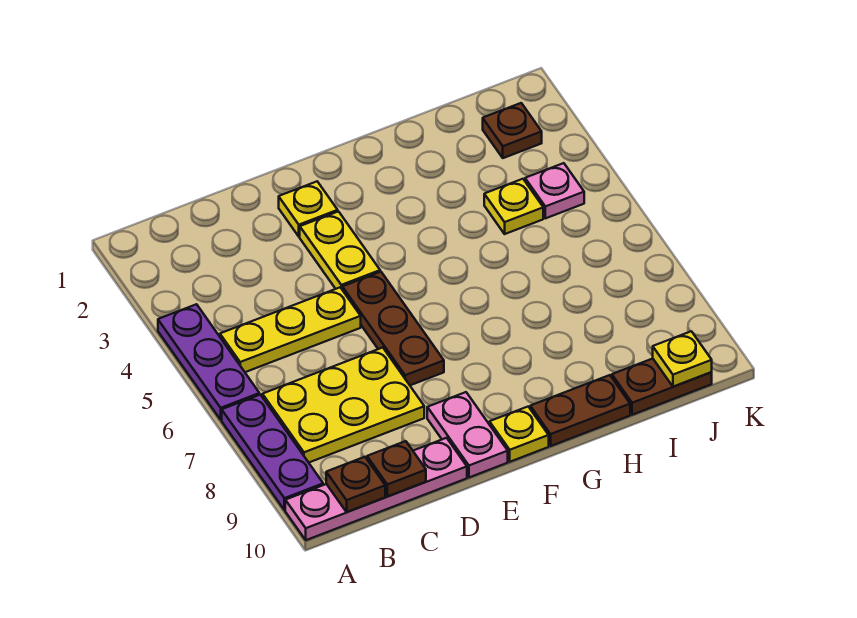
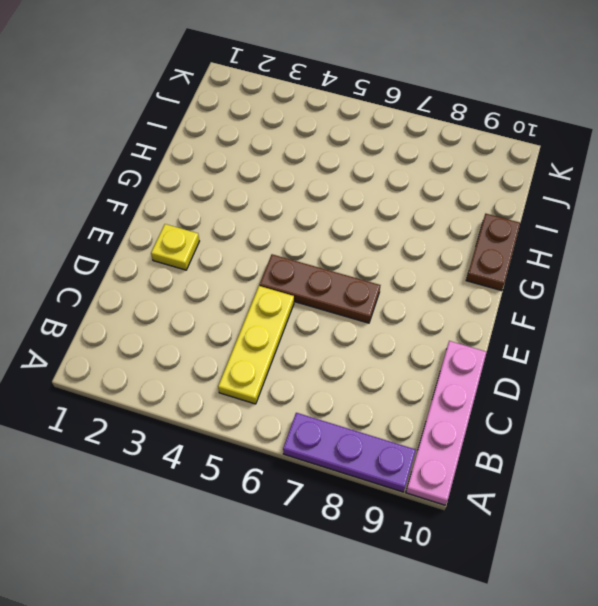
none -> purple plate A4:A6 level 1
none -> yellow plate B7:D8 level 1
none -> yellow plate E3:E4 level 1

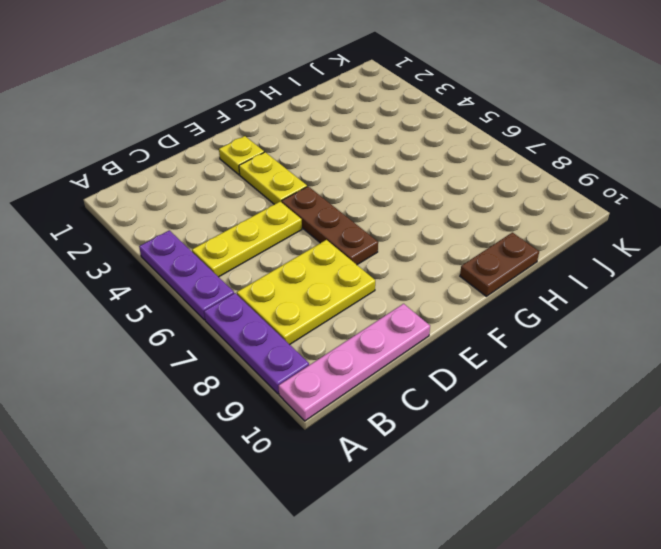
none -> pink plate E9:E10 level 1
none -> yellow plate F10 level 1
none -> yellow plate I4 level 1

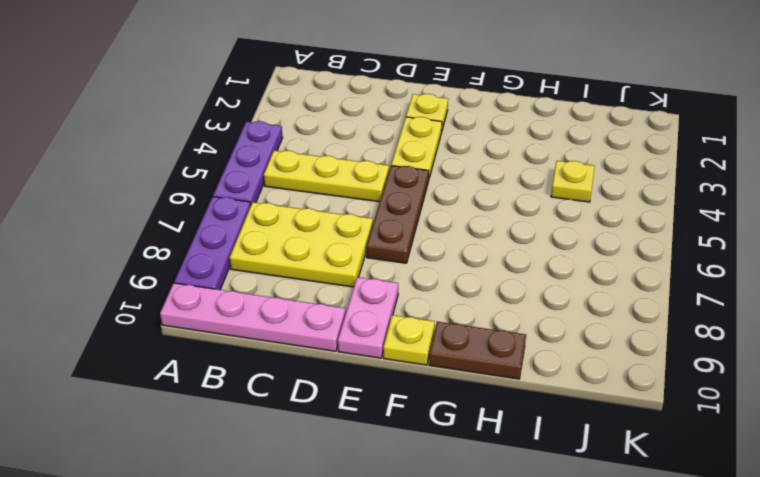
none -> brown plate I10:J10 level 1
none -> brown plate J2 level 1
none -> pink plate J4 level 1

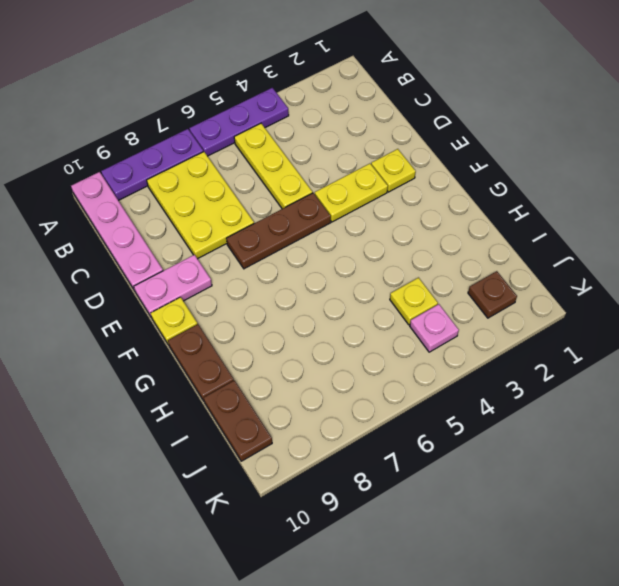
none -> brown plate B10 level 2
none -> brown plate C10 level 2
none -> yellow plate J10 level 2

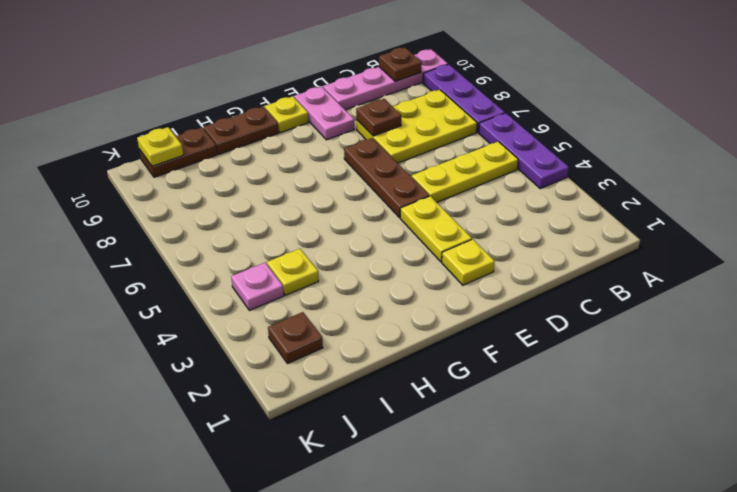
brown plate D8 level 2 -> brown plate C10 level 2

